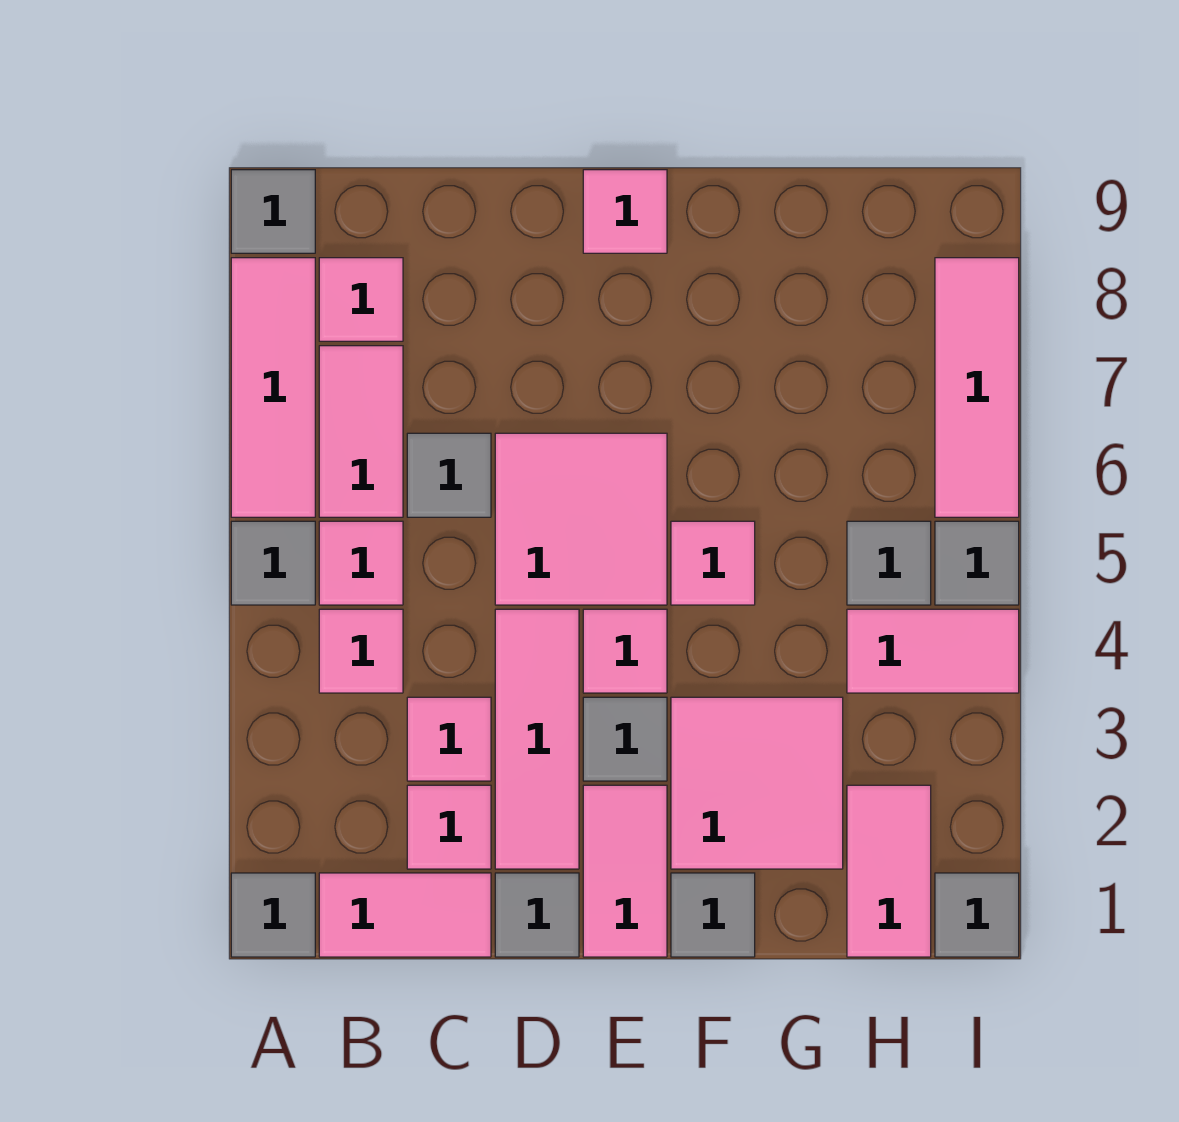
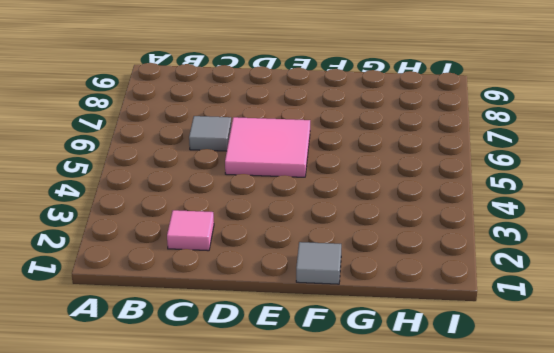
none -> grey tile A1 level 1
none -> grey tile A5 level 1
none -> pink tile A6:A8 level 1

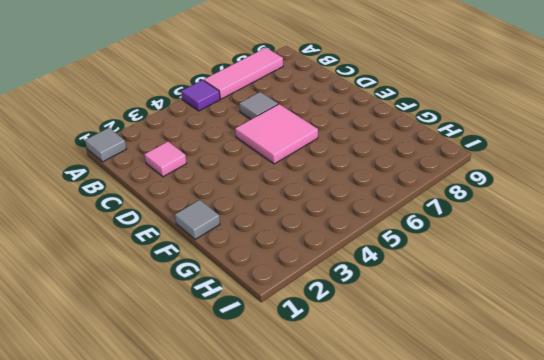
purple tile A5 level 1 -> grey tile A5 level 1
none -> grey tile A9 level 1
none -> pink tile B1:C1 level 1
none -> pink tile B4 level 1

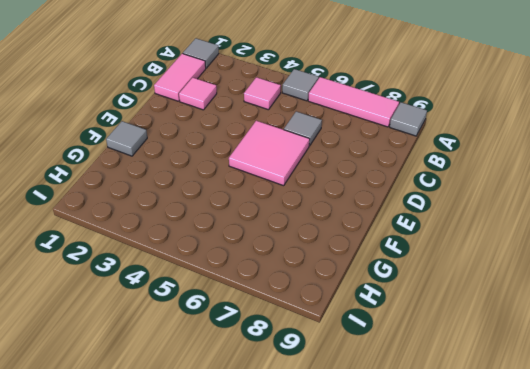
none -> pink tile B5 level 1
none -> pink tile B6:B7 level 1
none -> pink tile B8 level 1

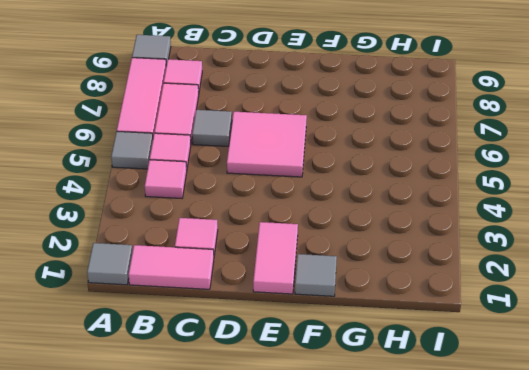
none -> pink tile C3 level 1
none -> grey tile D1 level 1
none -> pink tile D2:D4 level 1

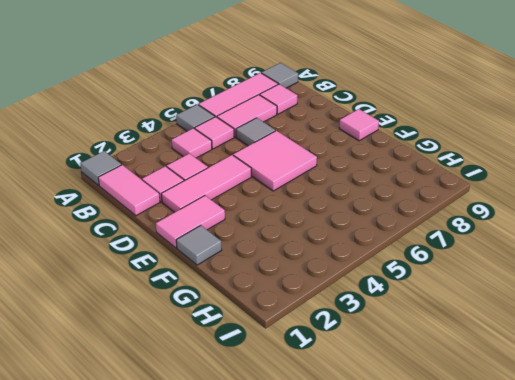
none -> grey tile D1 level 1
none -> grey tile E3 level 1
none -> pink tile E4 level 1

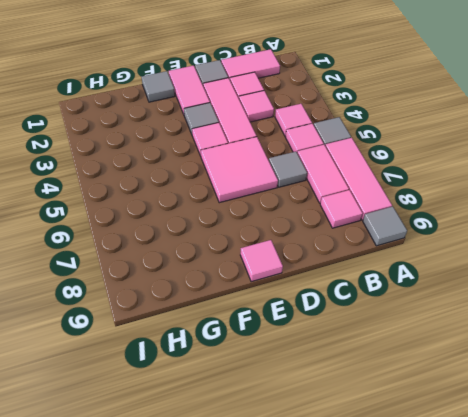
none -> grey tile A1 level 1
none -> pink tile F2:G3 level 1
none -> pink tile F5 level 1

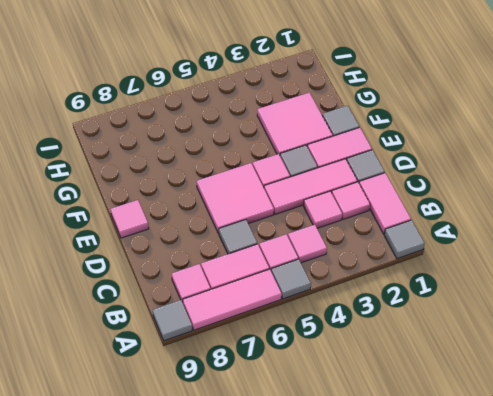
none -> pink tile F5 level 1
none -> pink tile H1:H2 level 1
none -> pink tile H4:I4 level 1

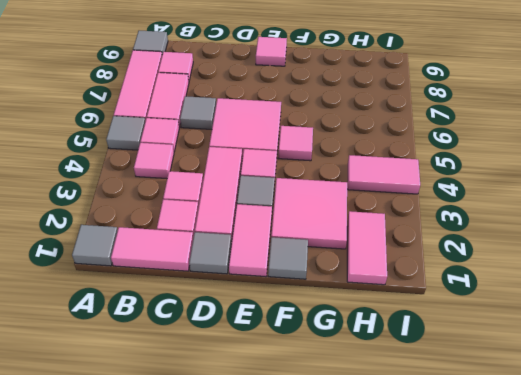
none -> grey tile H5 level 1
none -> grey tile I1 level 1
none -> grey tile I5 level 1

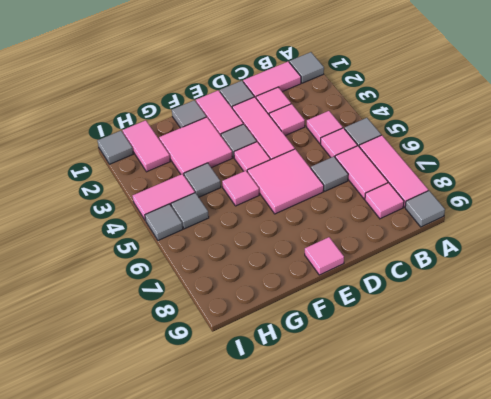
grey tile G4 level 1 -> none
none -> pink tile I6:I8 level 1

